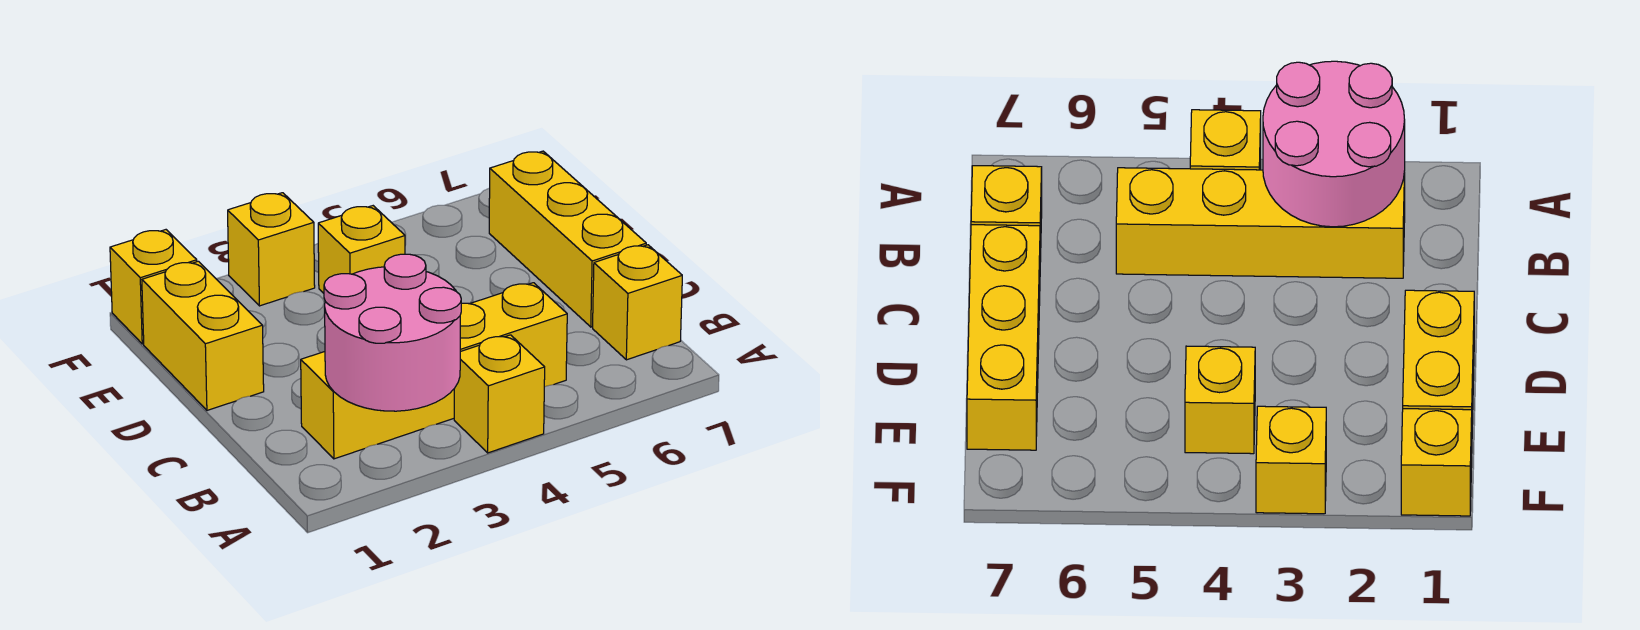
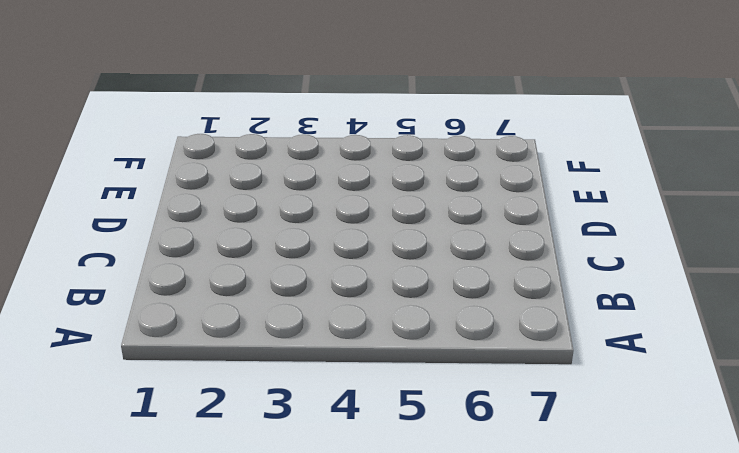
none -> yellow brick A4 level 1
none -> yellow brick B2:B5 level 1

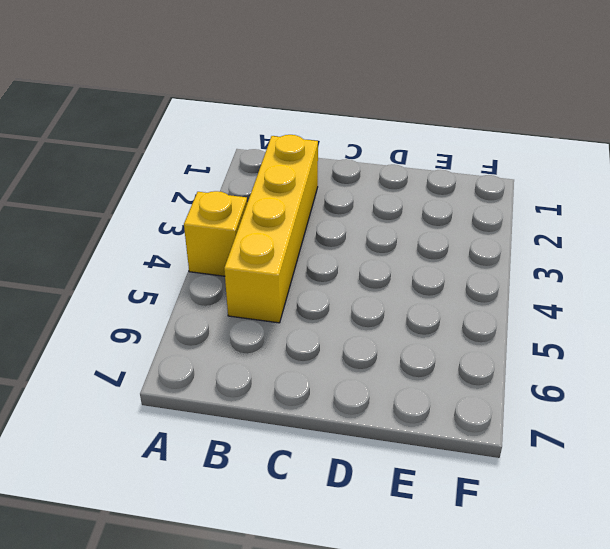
none -> yellow brick B7 level 1
none -> yellow brick C7:E7 level 1

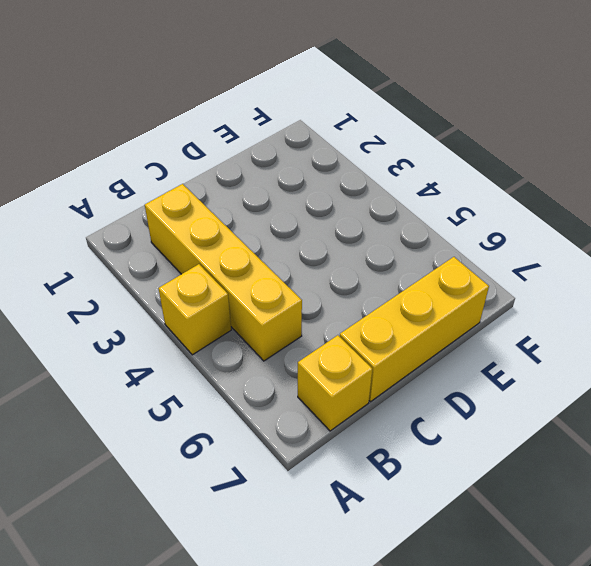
none -> yellow brick D1:E1 level 1
none -> yellow brick E4 level 1

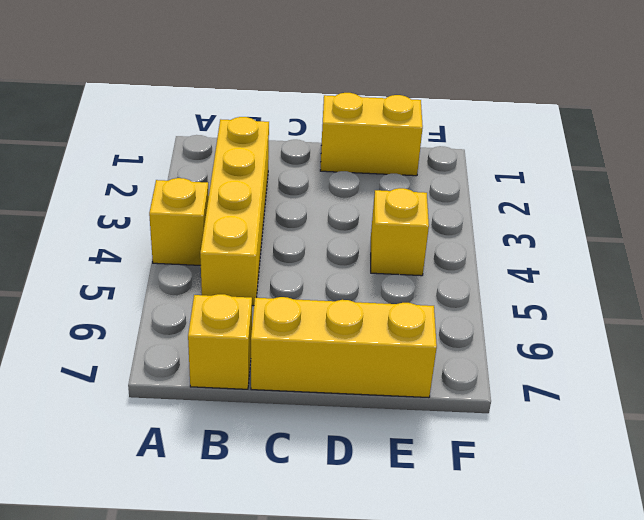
none -> yellow brick F1 level 1
none -> yellow brick F3 level 1

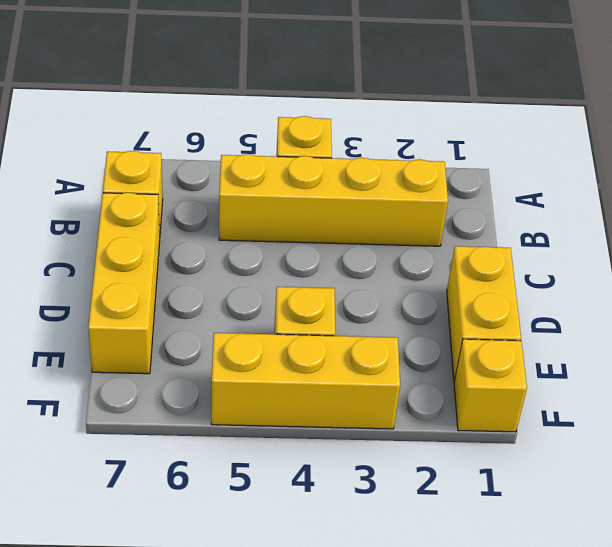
yellow brick F3:F5 level 1 -> yellow brick F3 level 1
none -> pink round brick A2:B3 level 2

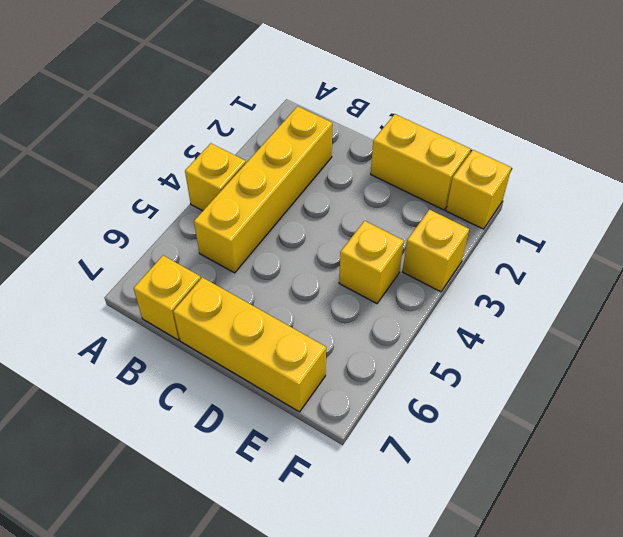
none -> pink round brick A2:B3 level 2

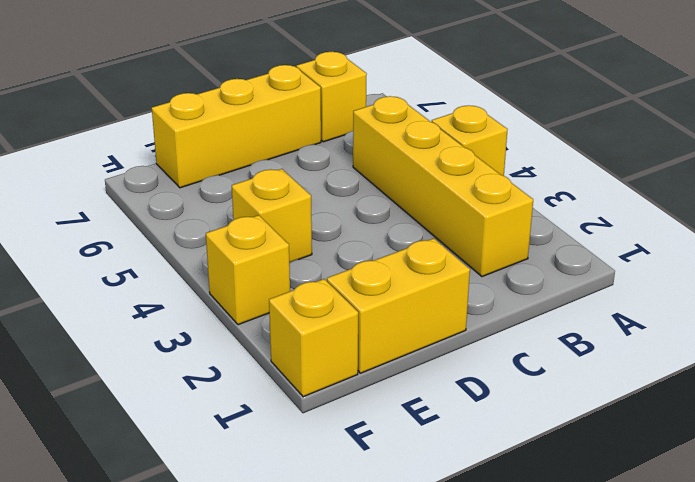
none -> pink round brick A2:B3 level 2

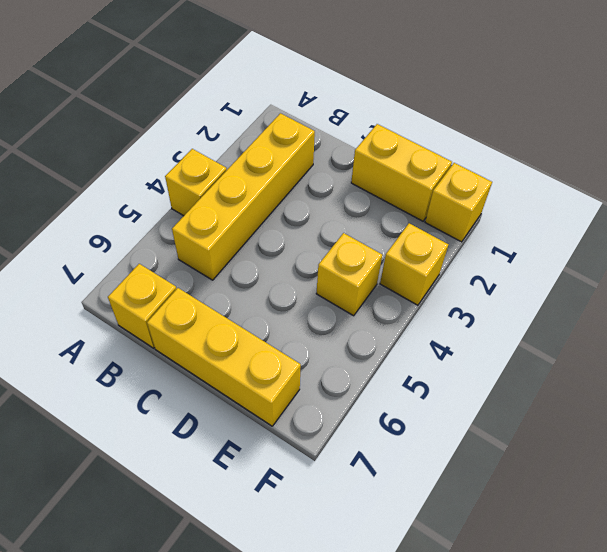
none -> pink round brick A2:B3 level 2

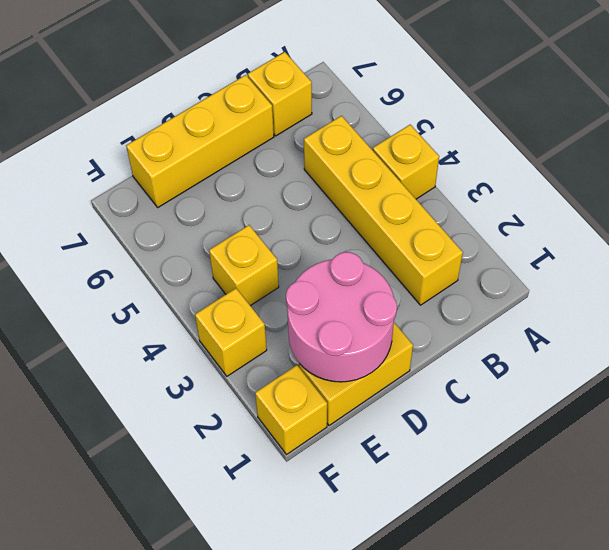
pink round brick D1:E2 level 2 -> pink round brick A2:B3 level 2

